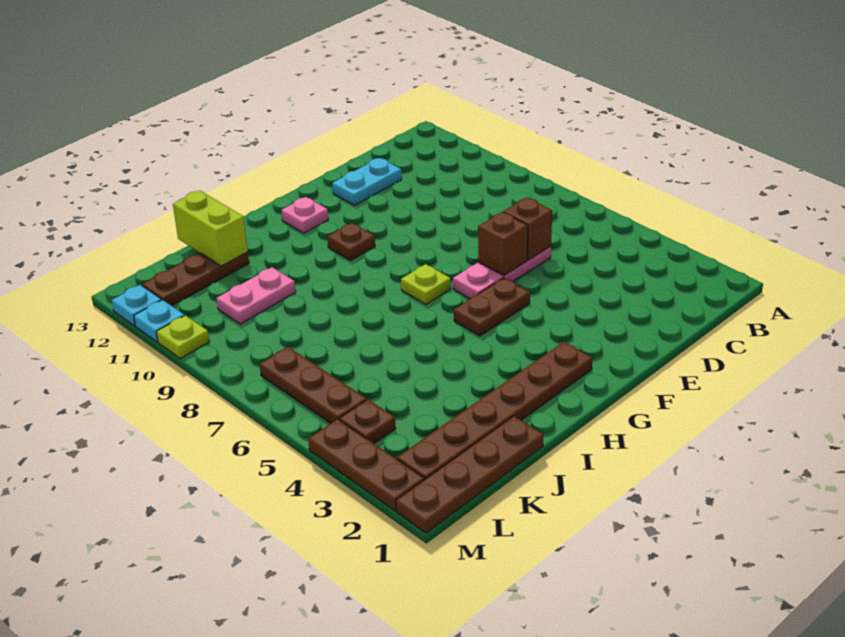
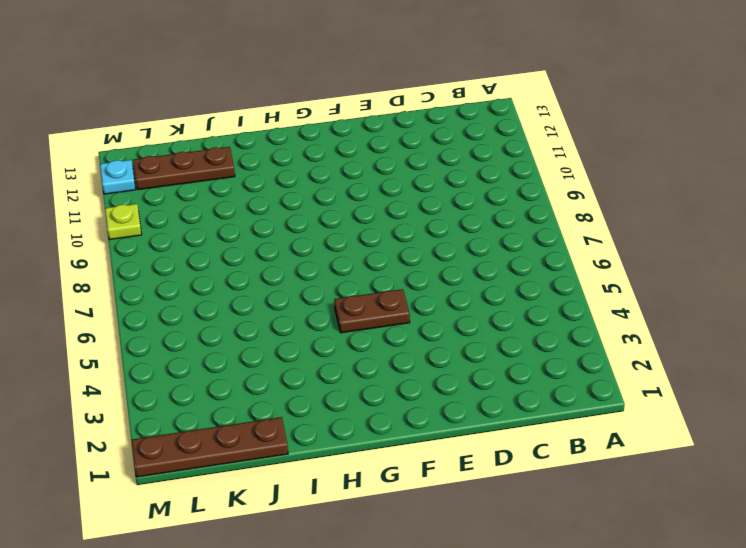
none -> pink plate D6:F6 level 1
none -> cyan plate D12:E12 level 1
none -> brown plate G2:L2 level 1

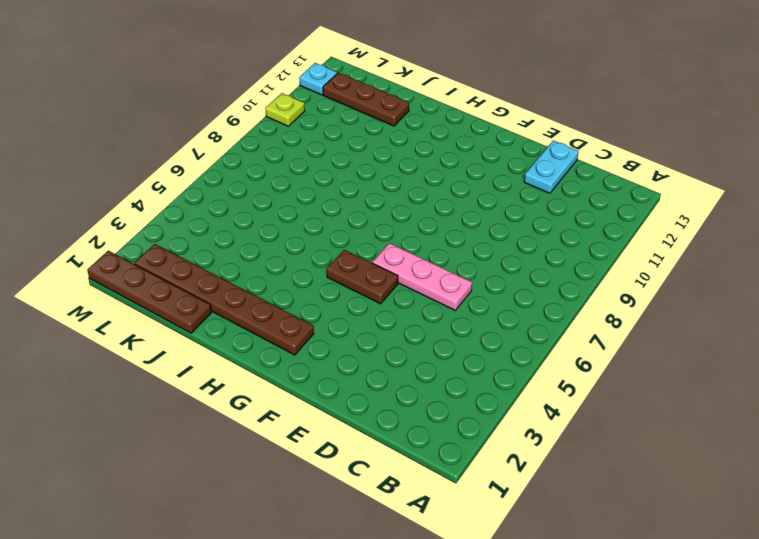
cyan plate D12:D13 level 1 -> cyan plate D12:E12 level 1
none -> lime plate G7 level 1
none -> brown plate G10 level 1
none -> pink plate G12 level 1

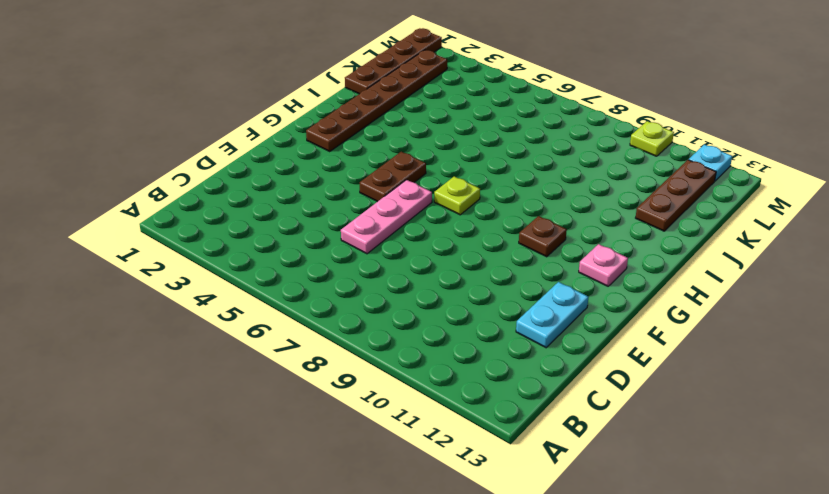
none -> pink plate J10:K10 level 1
none -> brown plate L4 level 1
none -> brown plate L5:L7 level 1

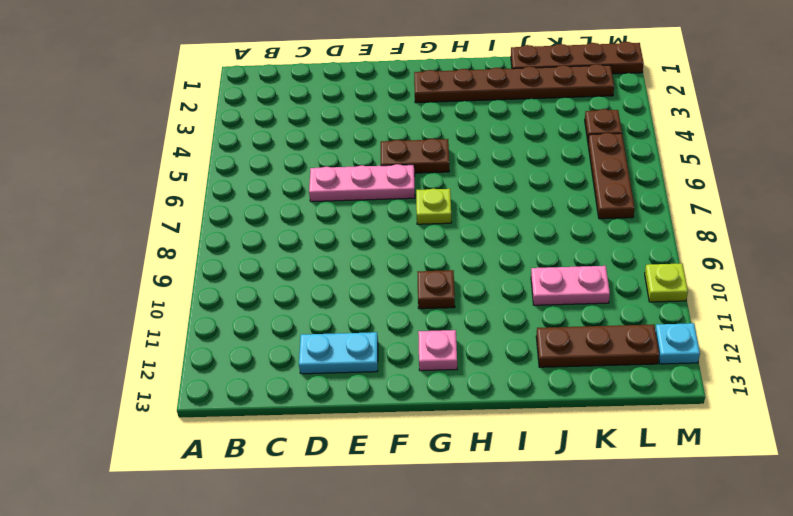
none -> brown plate M2:M4 level 1
none -> cyan plate M11 level 1
none -> brown brick D6 level 2

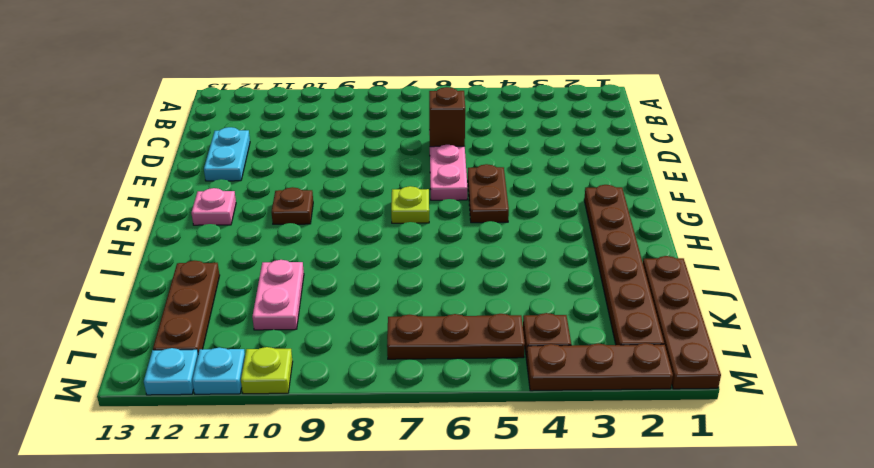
none -> brown brick E6 level 2
none -> lime brick J12:J13 level 2

